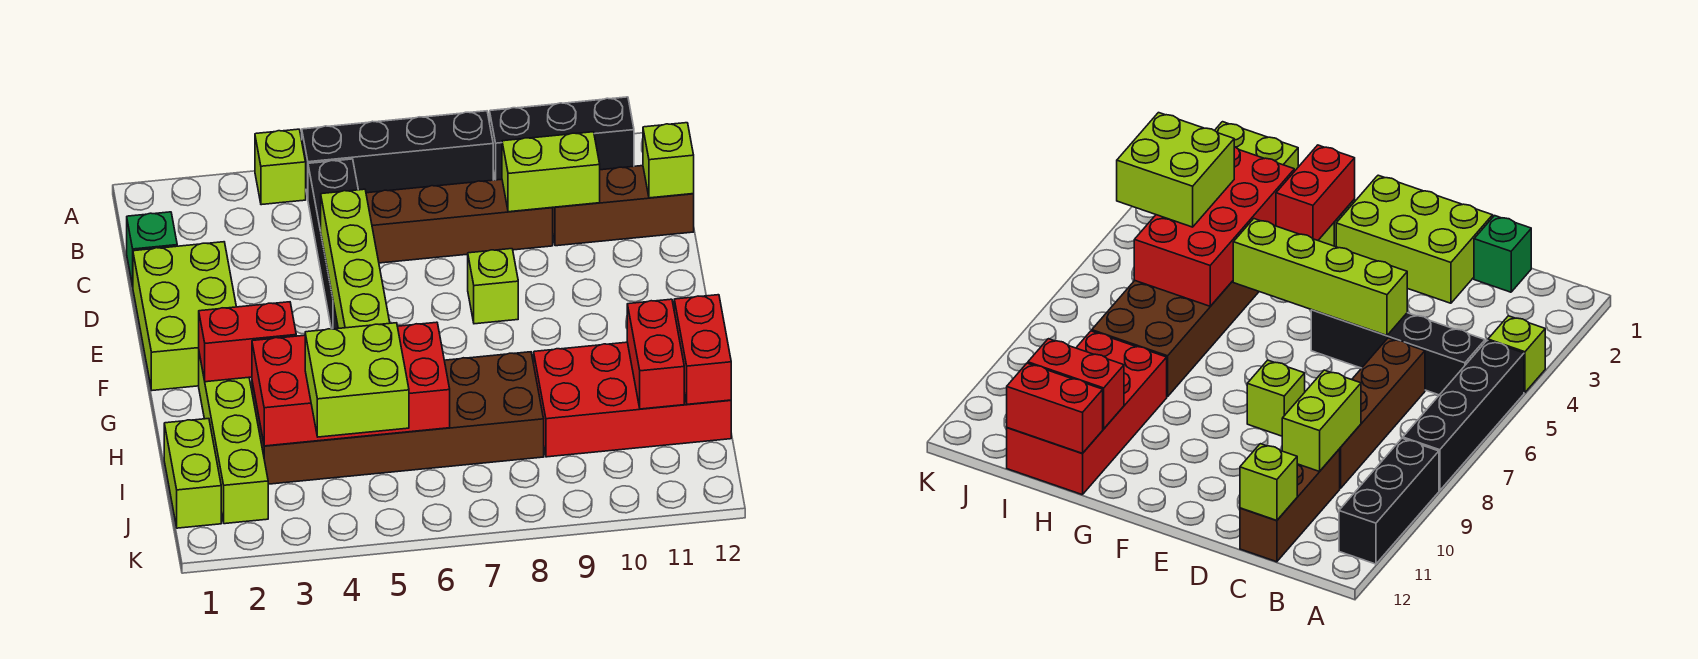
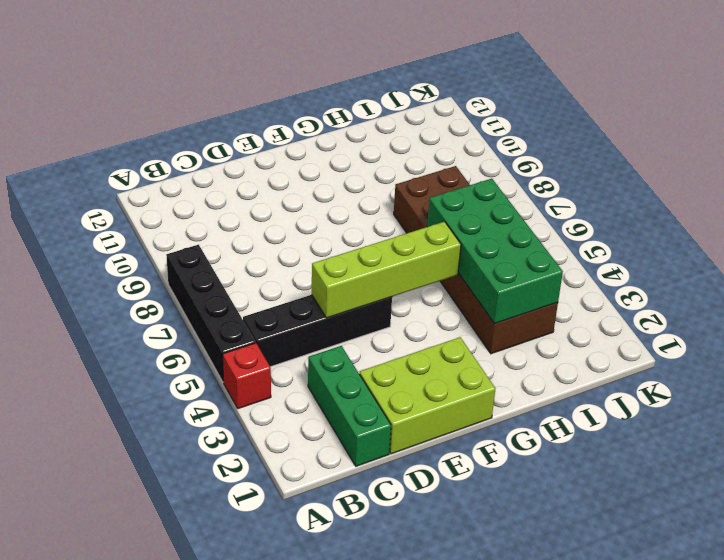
red brick A4 level 1 -> lime brick A4 level 1
green brick C1:C3 level 1 -> green brick C1 level 1
green brick H3:I6 level 2 -> red brick H3:I6 level 2
none -> black brick A9:A11 level 1
none -> brown brick C6:C9 level 1
none -> brown brick C10:C12 level 1

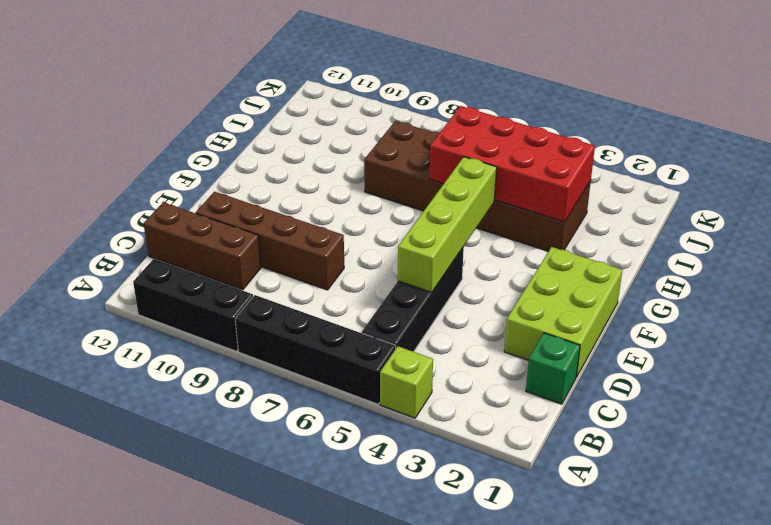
brown brick D8:D11 level 1 -> brown brick C6:C9 level 1
none -> lime brick E8 level 1
none -> lime brick G2:J2 level 1
none -> red brick H9:I12 level 1

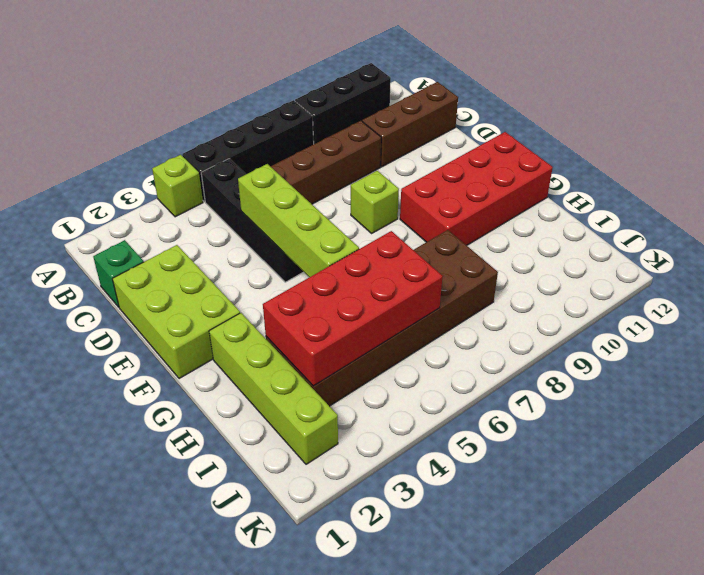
red brick F9:G12 level 1 -> red brick H9:I12 level 1
none -> lime brick I1:J1 level 1
none -> lime brick C9:C10 level 2
none -> lime brick C12 level 2

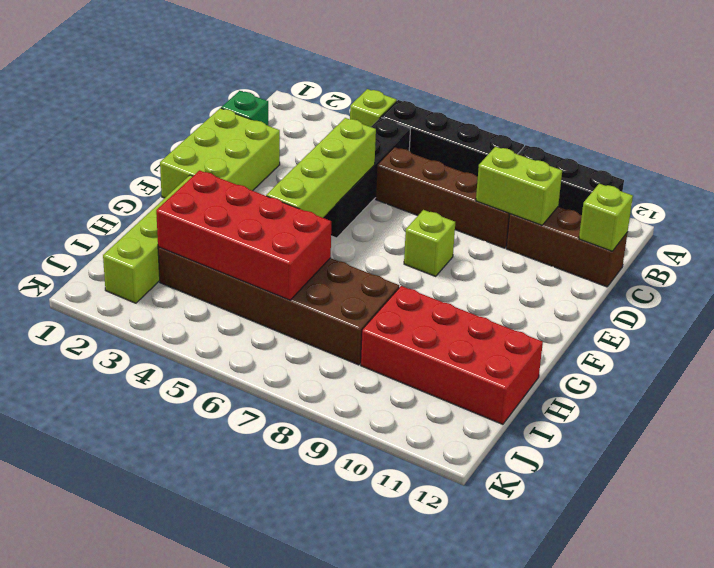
none -> lime brick I1:J1 level 1
none -> red brick G2:G3 level 2
none -> red brick H11:I11 level 2

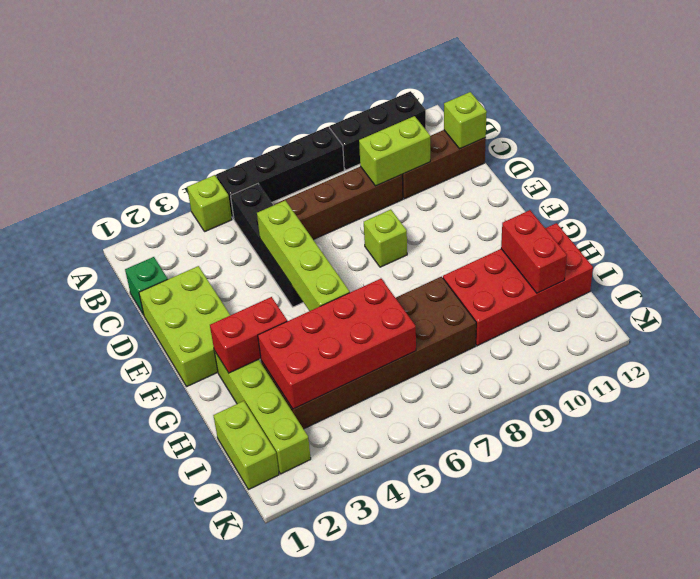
none -> red brick H12:I12 level 2
none -> lime brick I4:J5 level 3

